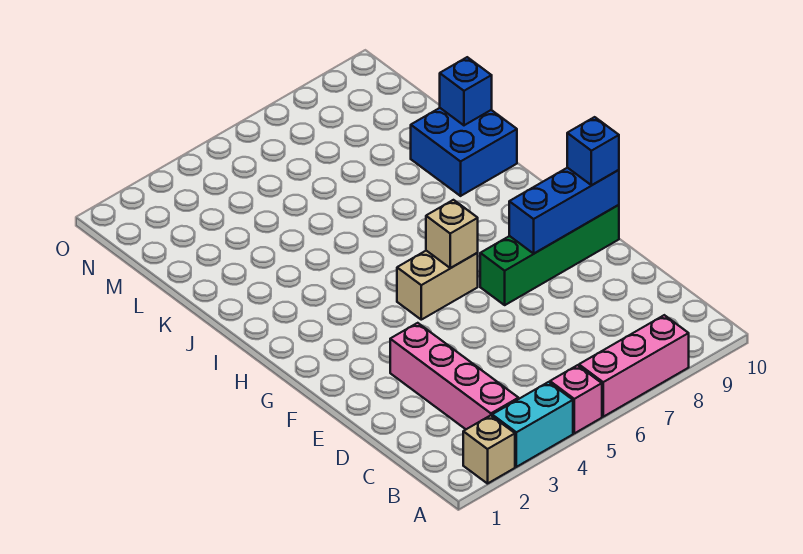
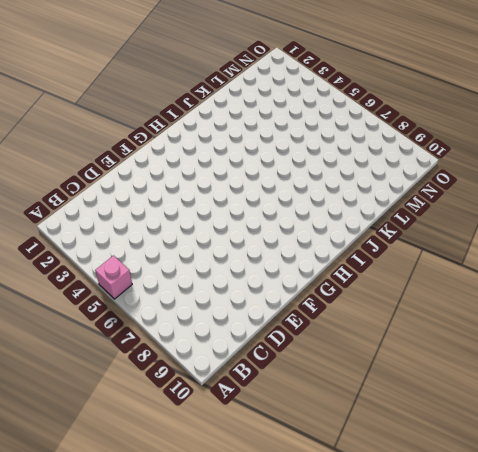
none -> tan brick A2 level 1
none -> cyan brick A3:A4 level 1
none -> pink brick A6:A8 level 1

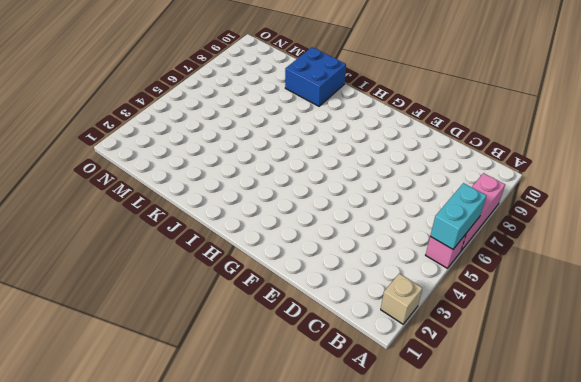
cyan brick A5:A6 level 2 -> cyan brick A3:A4 level 1
none -> pink brick B3:E3 level 1
none -> green brick F7:F10 level 1
none -> tan brick G5:G6 level 1

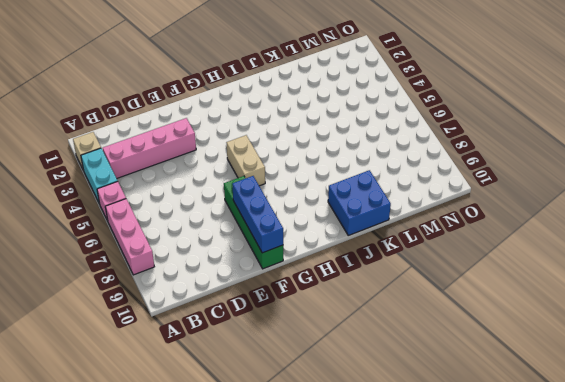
none -> tan brick G6 level 2
none -> blue brick K10 level 2
none -> blue brick F10 level 3

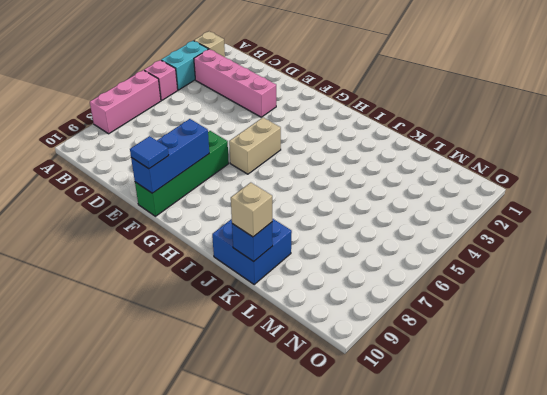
blue tile F10 level 3 -> blue brick F10 level 3
tan brick K10 level 3 -> tan brick G6 level 2

